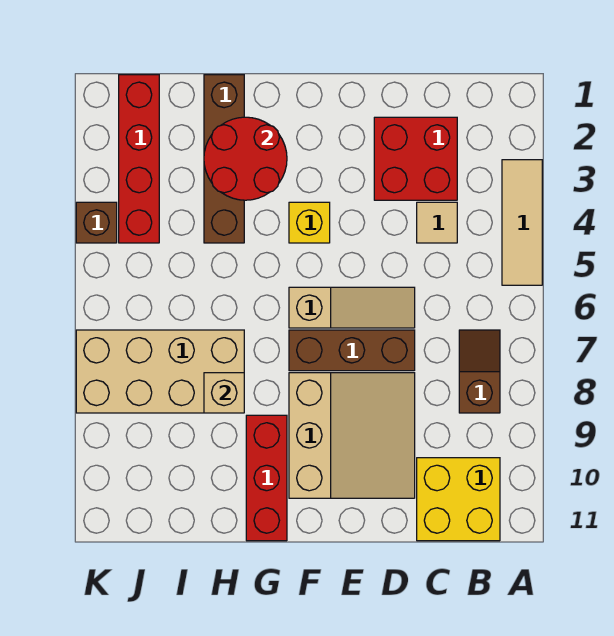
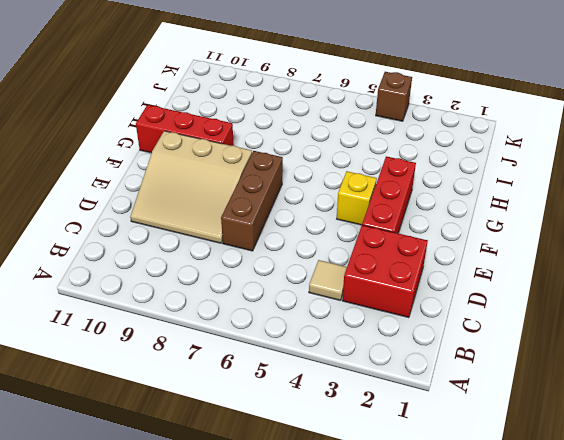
red brick E3:G3 level 1 -> none
none -> tan tile A3:A5 level 1
none -> brown slope B7:B8 level 1 top 8
none -> yellow brick B10:C11 level 1

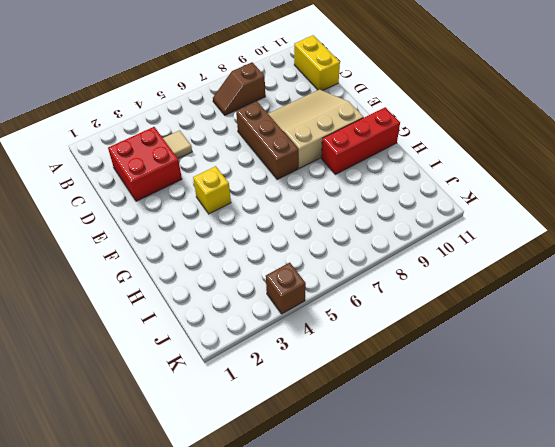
yellow brick B11:C11 level 1 -> yellow brick B10:C11 level 1
none -> tan tile A3:A5 level 1
none -> tan slope D6:F6 level 1 top F
none -> brown brick H1:H4 level 1

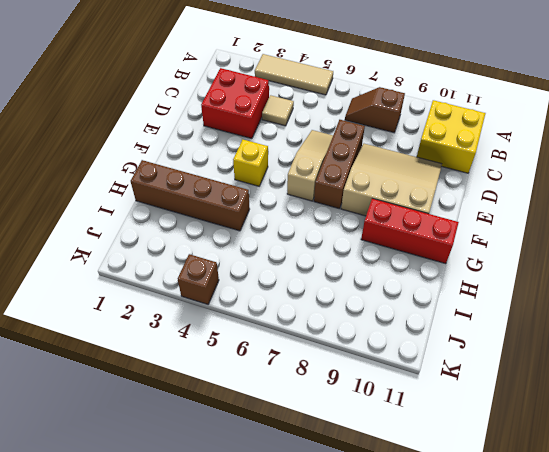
none -> tan brick H7:K8 level 1
none -> red brick J1:J4 level 1
none -> red round brick G2:H3 level 2

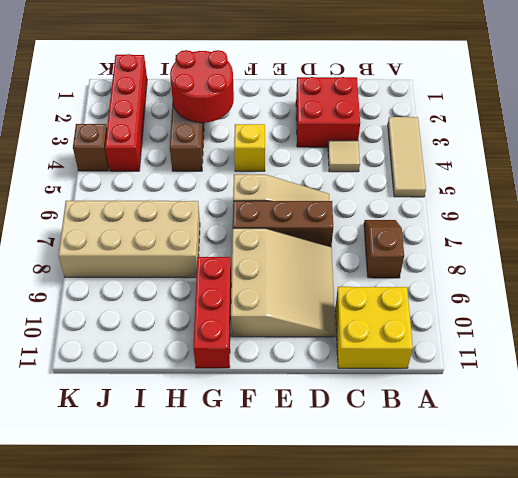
none -> tan brick H8 level 2

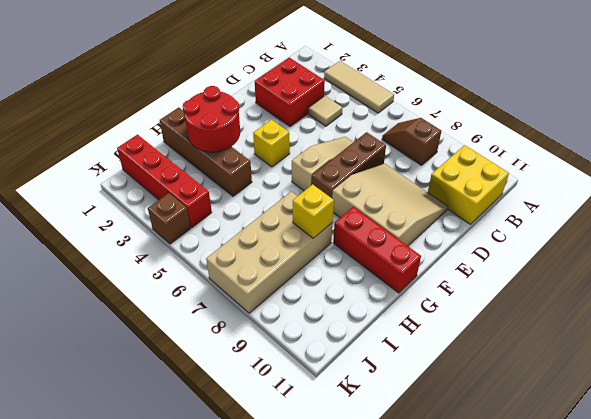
yellow brick H8 level 2 -> tan brick H8 level 2

